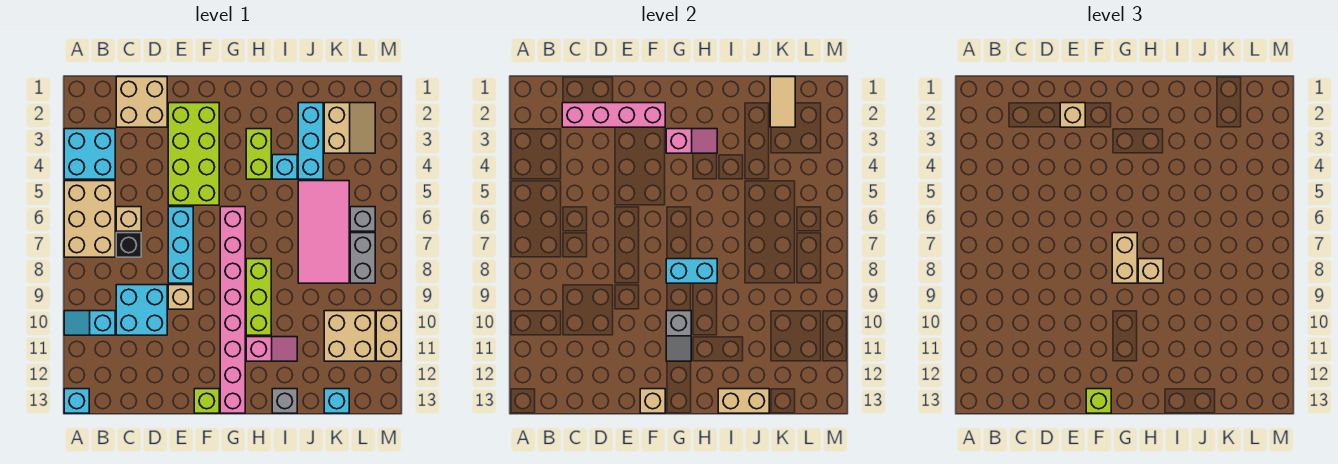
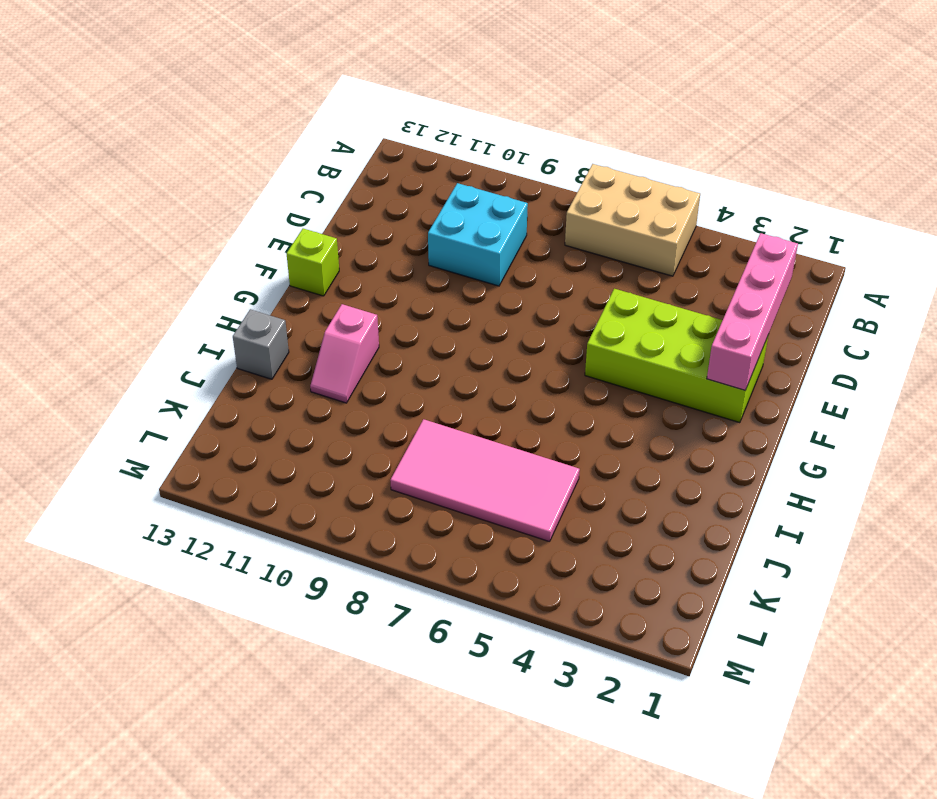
none -> cyan brick A3:B4 level 1
none -> cyan slope A10:B10 level 1 top B
none -> cyan brick A13 level 1
none -> tan brick C1:D2 level 1

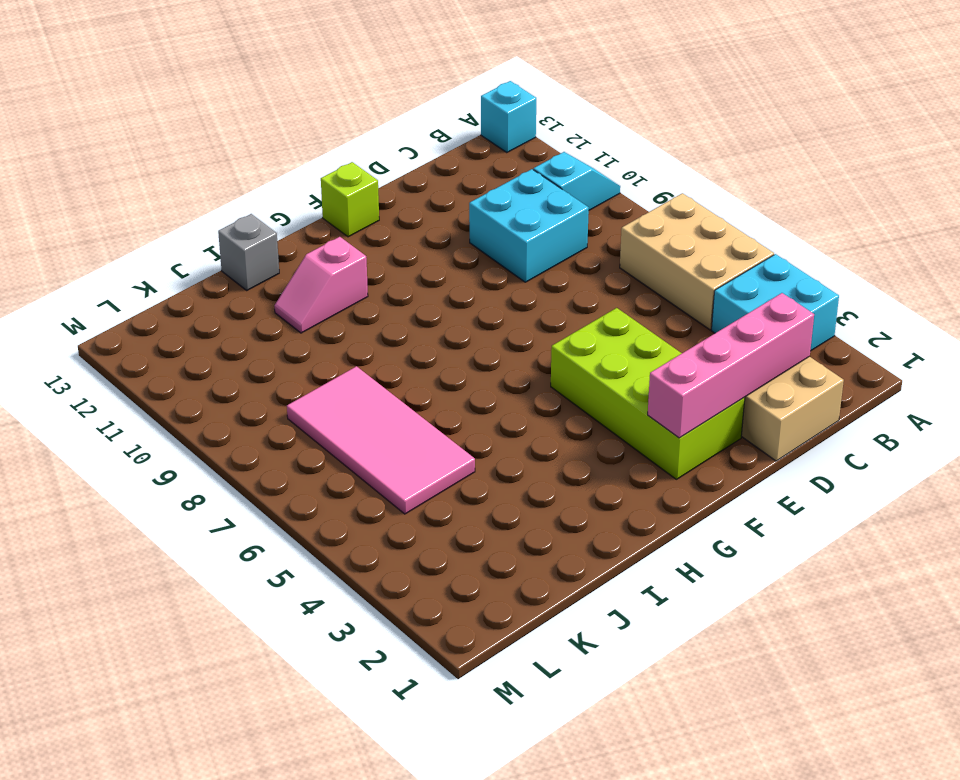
none -> tan brick C6 level 1
none -> black brick C7 level 1
none -> cyan brick E6:E8 level 1
none -> tan brick E9 level 1

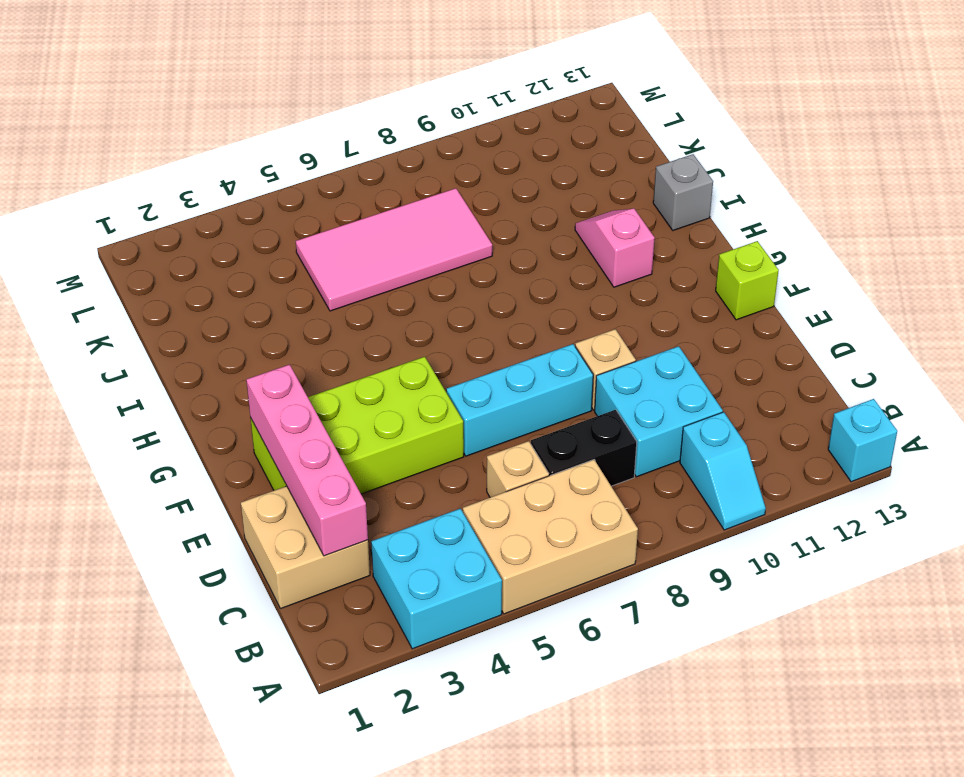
black brick C7:C8 level 1 -> black brick C7 level 1
none -> pink brick G6:G13 level 1
none -> lime brick H3:H4 level 1
none -> lime brick H8:H10 level 1
none -> cyan brick I4 level 1

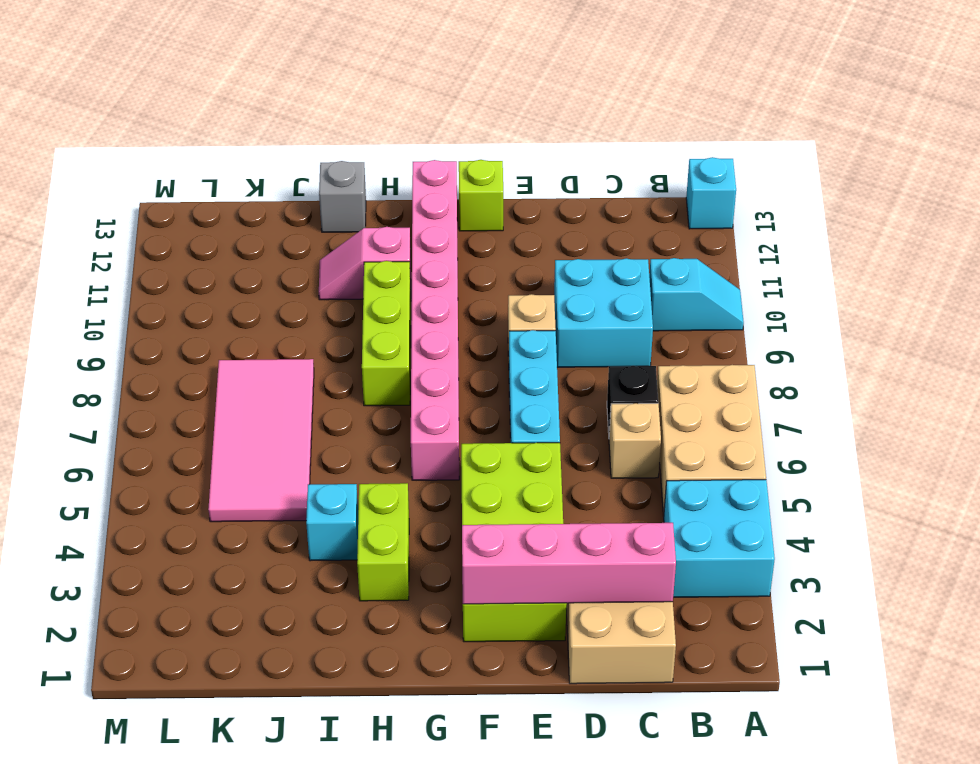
none -> cyan brick J2:J4 level 1
none -> tan slope K2:L3 level 1 top K
none -> tan brick K10:L11 level 1
none -> cyan brick K13 level 1

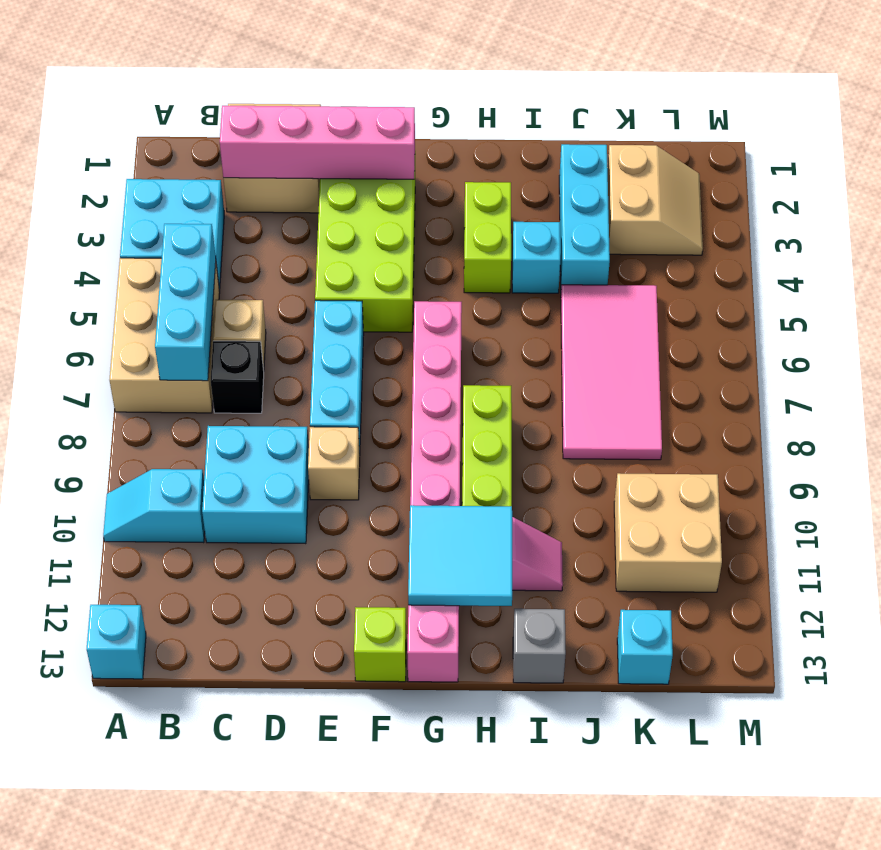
cyan brick B5:B7 level 2 -> none
cyan tile G11:H12 level 2 -> grey slope G10:G11 level 2 top 10
none -> grey brick L6 level 1
none -> grey brick L7:L8 level 1
none -> tan brick M10:M11 level 1
none -> tan brick F13 level 2

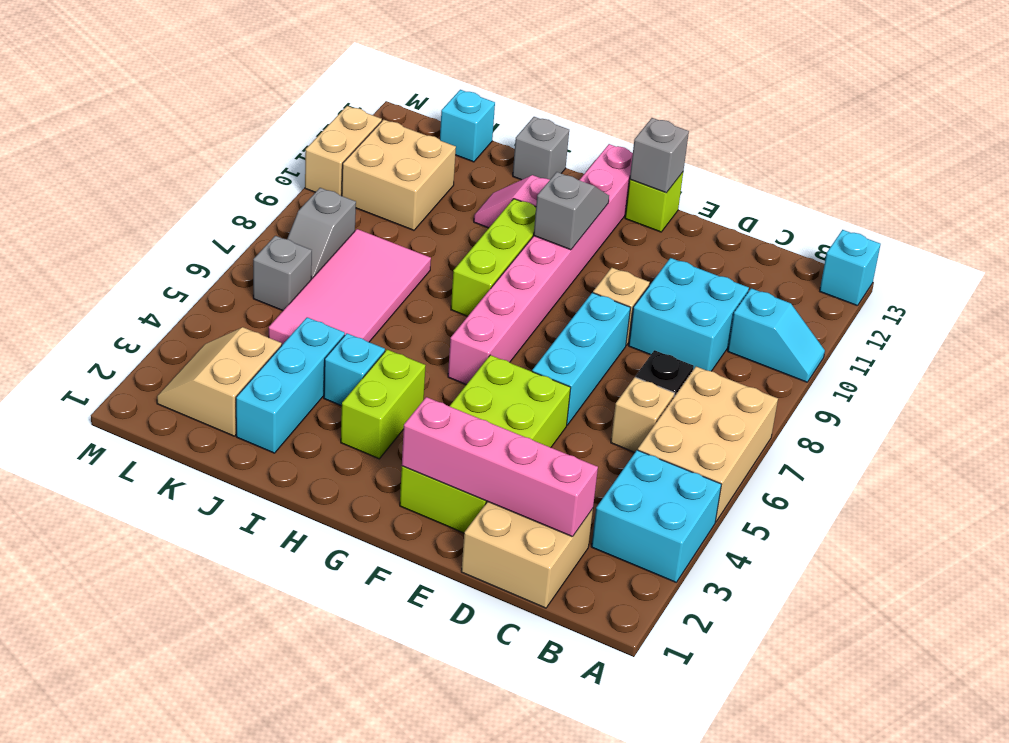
grey brick F13 level 2 -> tan brick F13 level 2
grey slope L7:L8 level 1 top 8 -> grey brick L7:L8 level 1
none -> pink slope G3:H3 level 2 top G
none -> cyan brick G8:H8 level 2
none -> tan brick I13:J13 level 2
none -> tan tile K1:K2 level 2

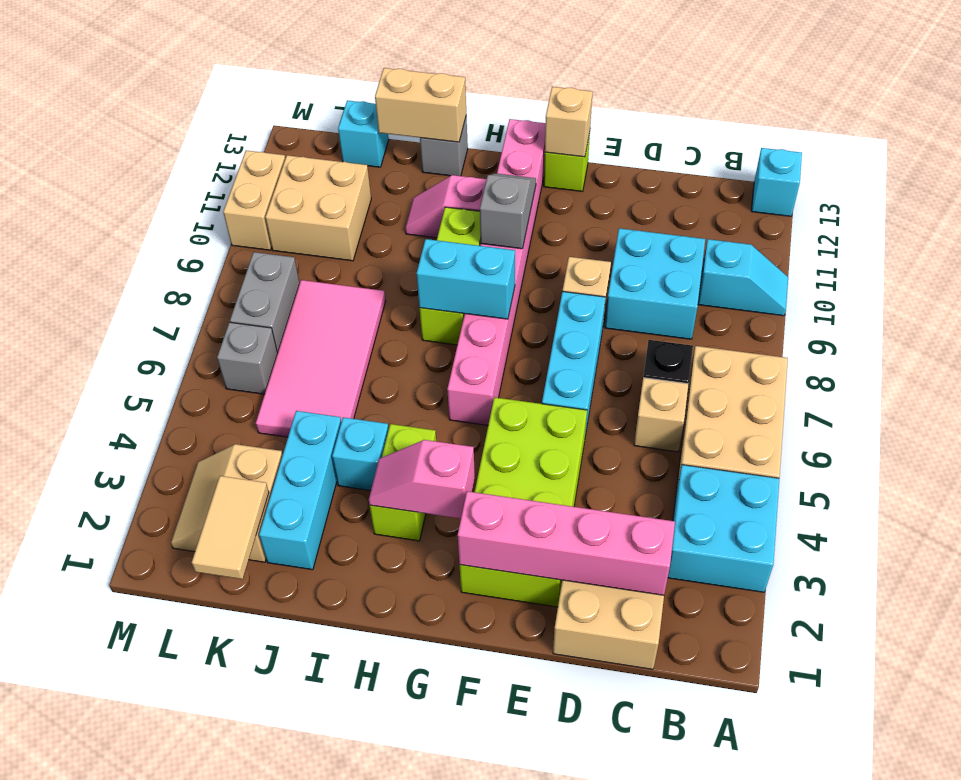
none -> tan brick E2 level 3
none -> lime brick F13 level 3
none -> tan brick G7:G8 level 3
none -> tan brick H8 level 3

